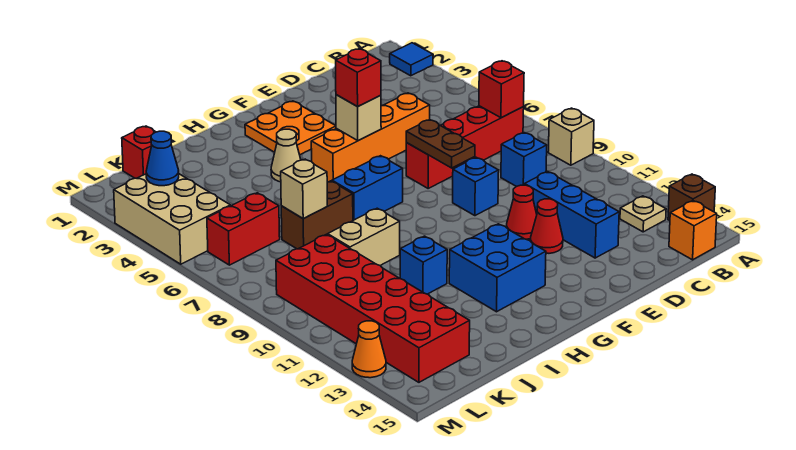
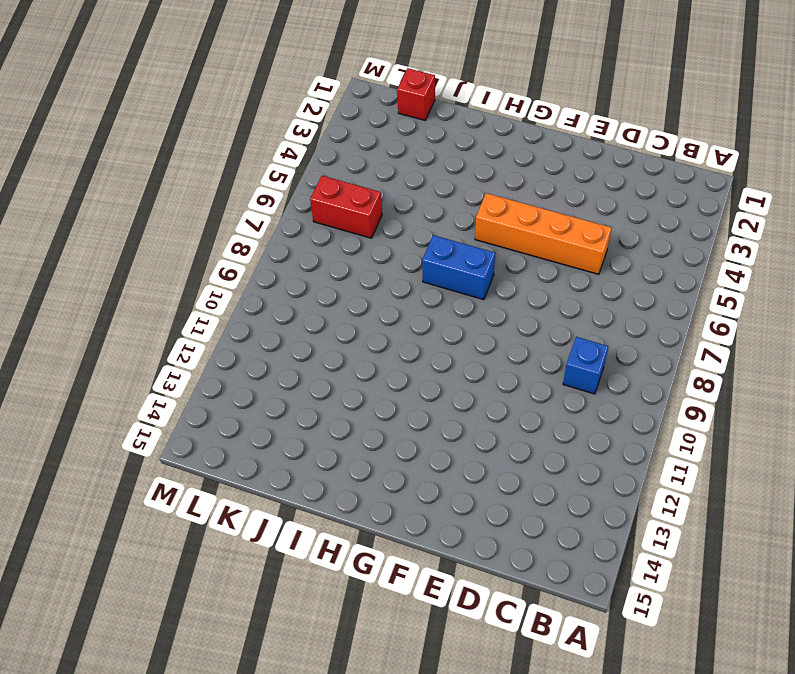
none -> blue tile A2 level 1
none -> tan brick A9 level 1
none -> brown brick A14 level 1
none -> red brick B7:E7 level 1

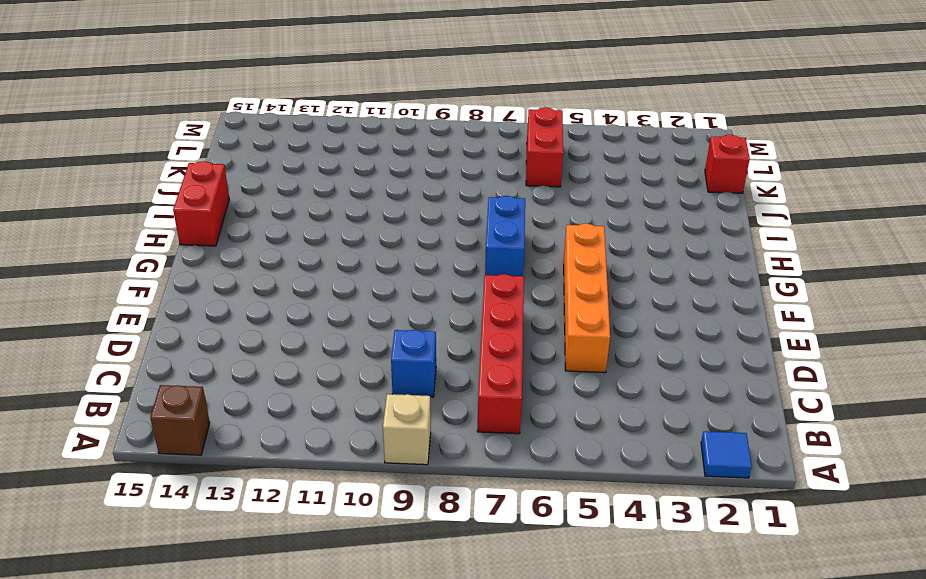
red brick H15:I15 level 1 -> none
none -> tan plate B13 level 1
none -> orange brick B15 level 1
none -> blue brick D11:D13 level 1
none -> blue brick E9 level 1

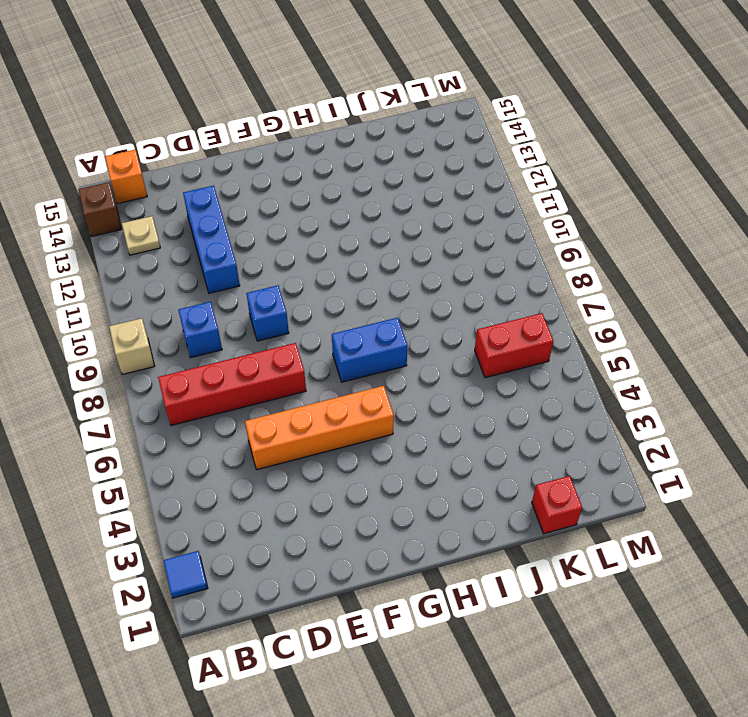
none -> red cone E11 level 1
none -> red cone E12 level 1
none -> orange plate F2:G3 level 1
none -> blue brick G12:H13 level 1

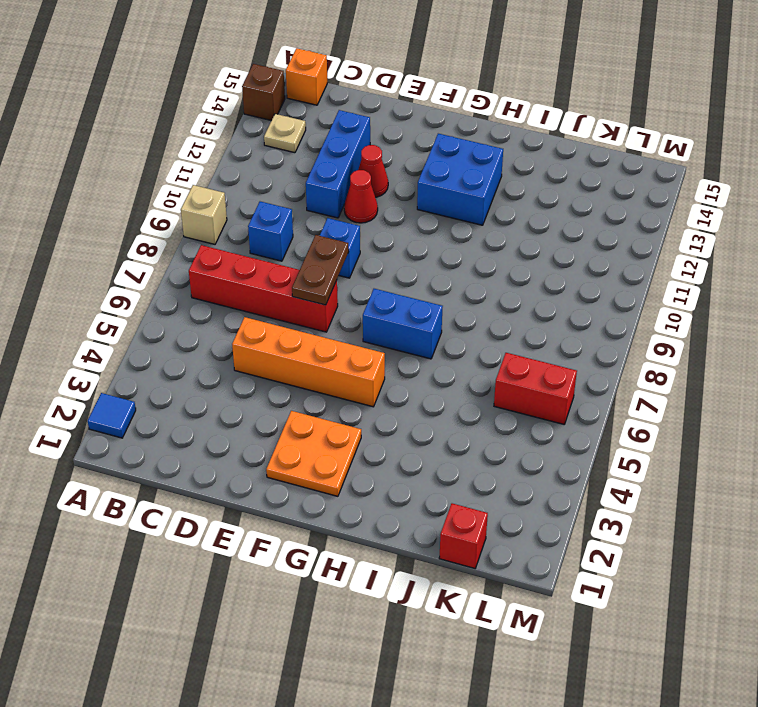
none -> tan cone H4 level 1
none -> brown brick I7:J7 level 1
none -> tan brick I9:J9 level 1
none -> blue brick I11 level 1

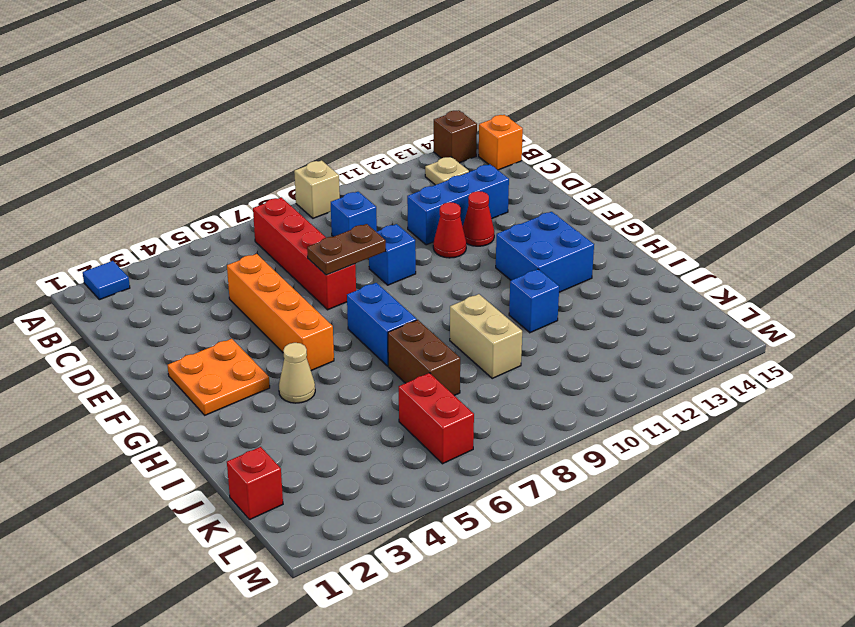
none -> red brick K9:L14 level 1
none -> tan brick L3:M5 level 1
none -> orange cone M13 level 1
none -> red brick B7 level 2

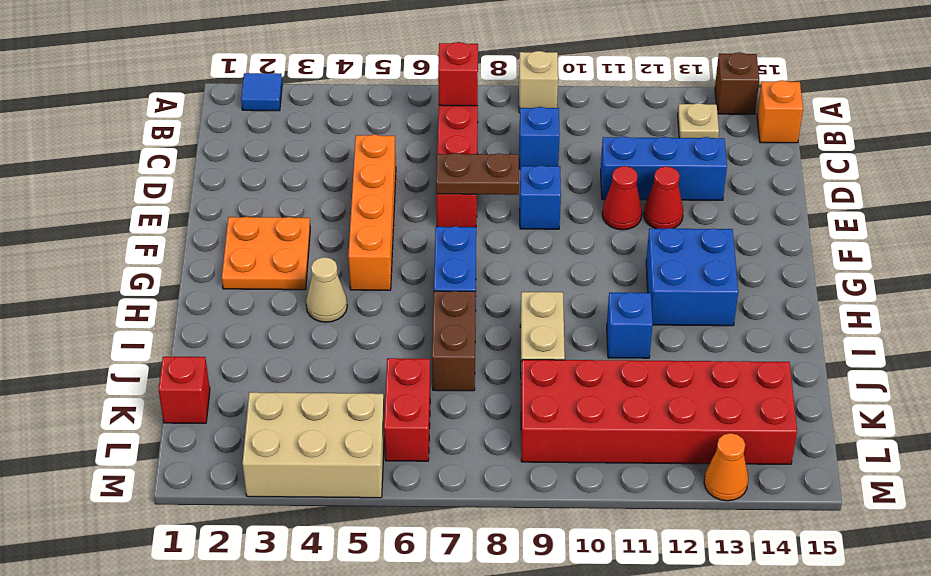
none -> tan brick F5 level 2
none -> tan brick J7 level 2
none -> blue cone L3 level 2
none -> red brick F5 level 3

